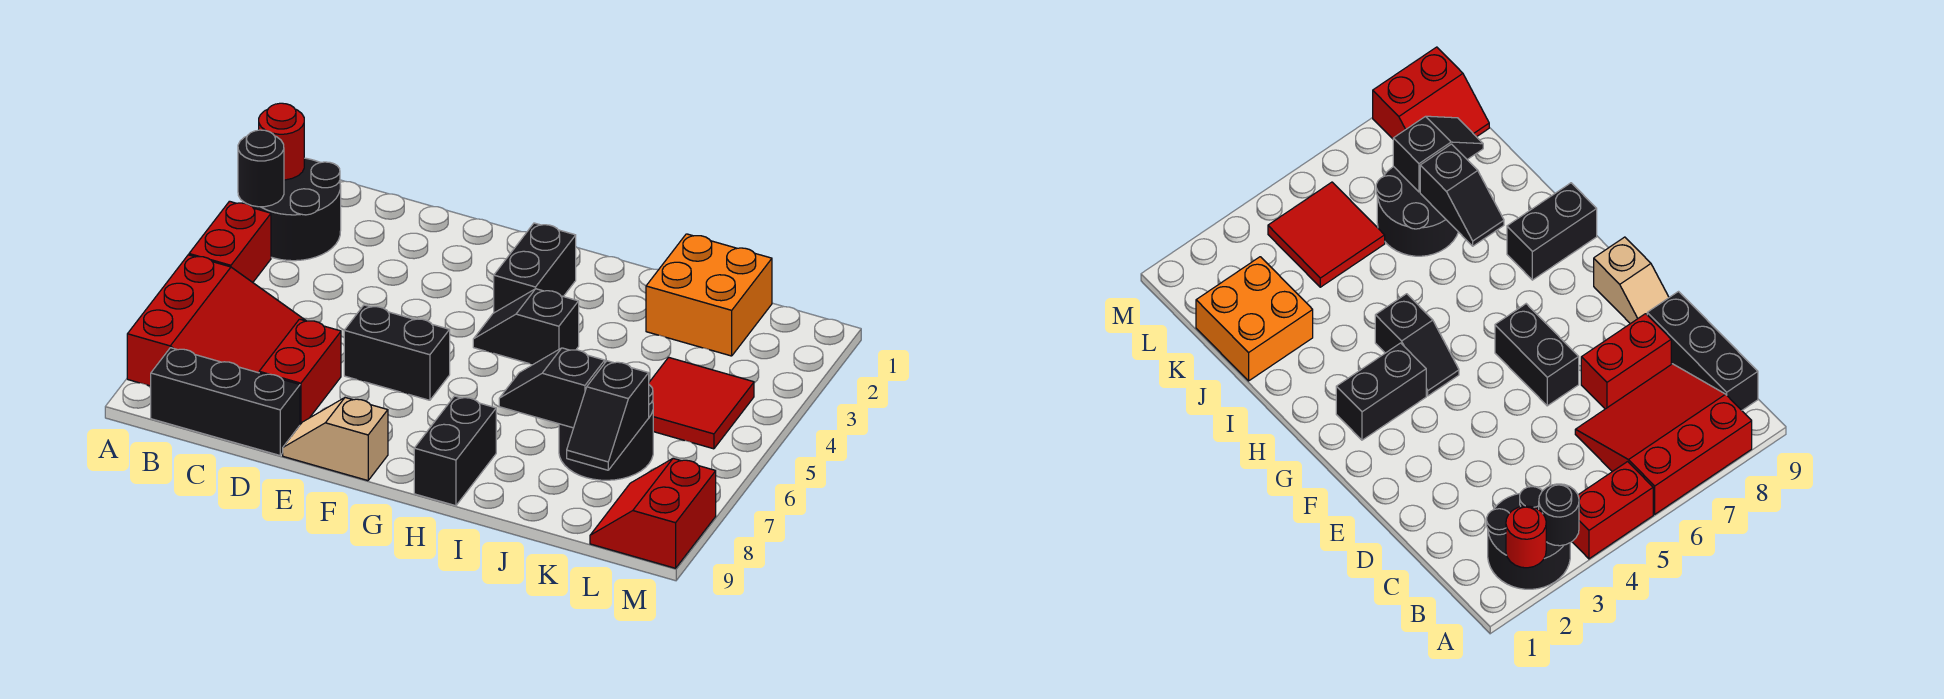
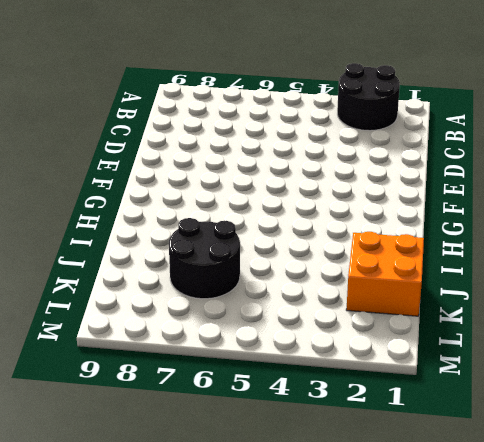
none -> red brick A4:A5 level 1
none -> red slope A6:C8 level 1 top A
none -> black brick B9:D9 level 1

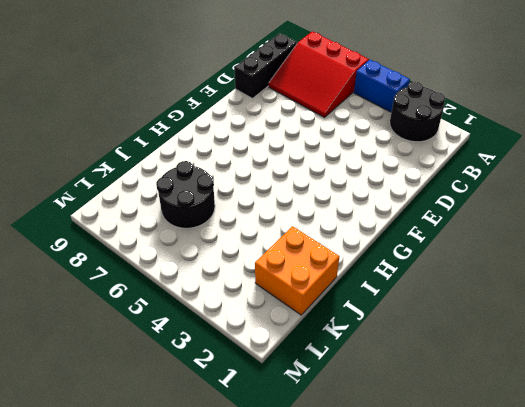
blue brick A4:A5 level 1 -> red brick A4:A5 level 1
none -> red brick D7:D8 level 1
none -> black brick E6:F6 level 1
none -> tan slope E9:F9 level 1 top F

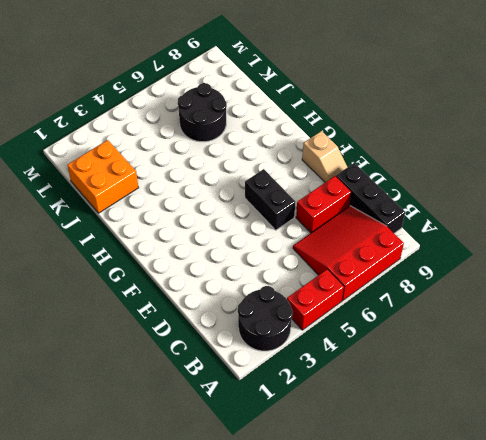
none -> black brick G2:G3 level 1
none -> black slope G4:H4 level 1 top H
none -> black brick H8:H9 level 1

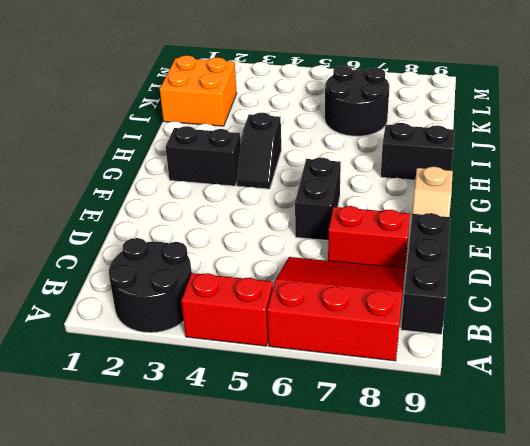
none -> red tile K4:L5 level 1
none -> red slope L8:M9 level 1 top M
none -> red round brick A2 level 2

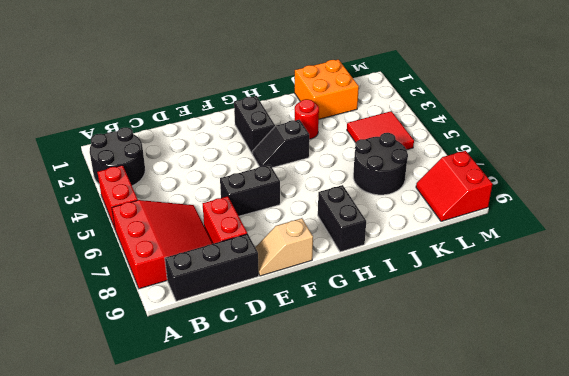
red round brick I3 level 1 -> red round brick A2 level 2
none -> black round brick A3 level 2
none -> black slope I7:J7 level 2 top J
none -> black slope K7:K8 level 2 top 7

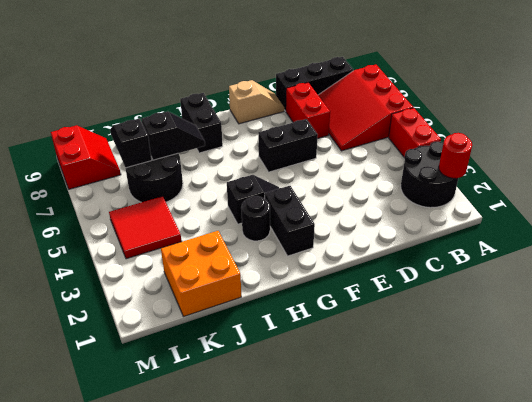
black round brick H3 level 1 -> black round brick A3 level 2

